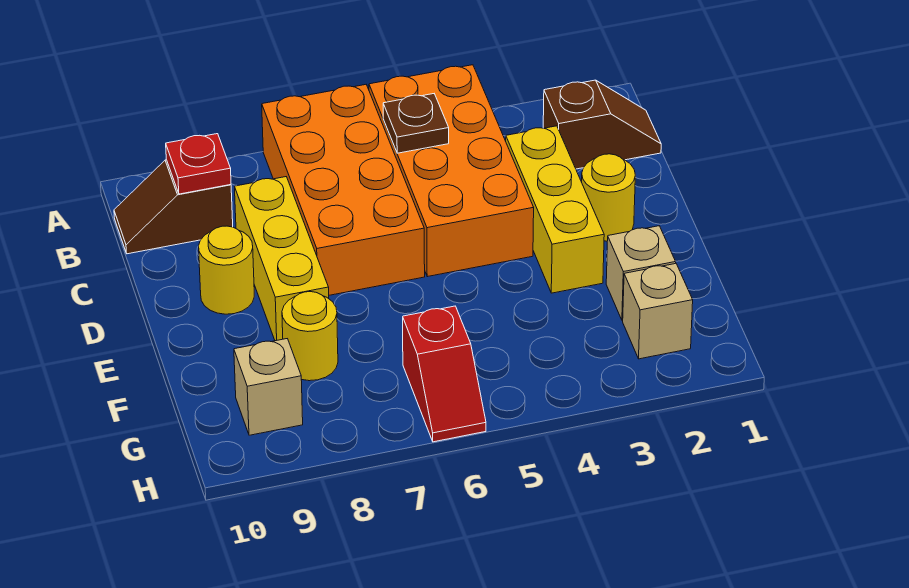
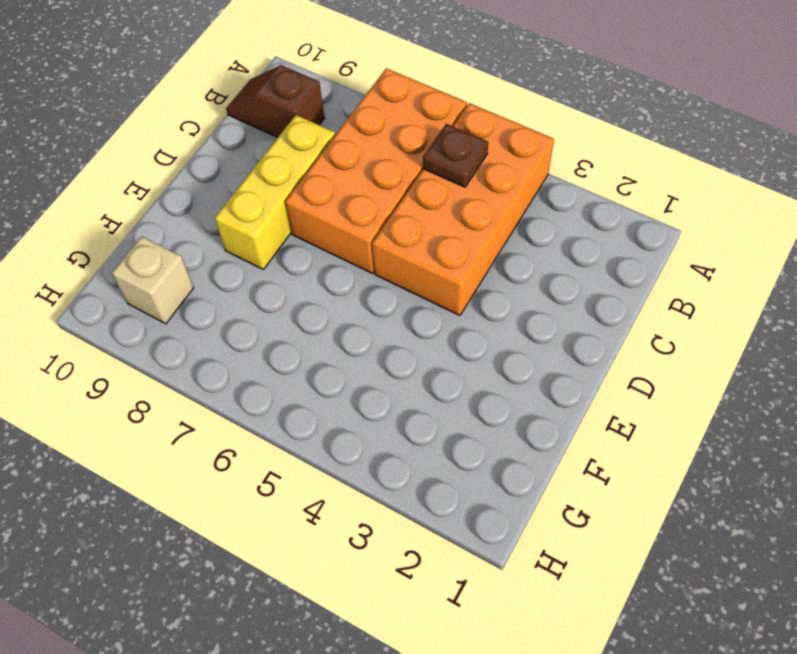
none -> brown slope B1:B2 level 1 top 2
none -> yellow brick C3:E3 level 1
none -> yellow round brick D2 level 1

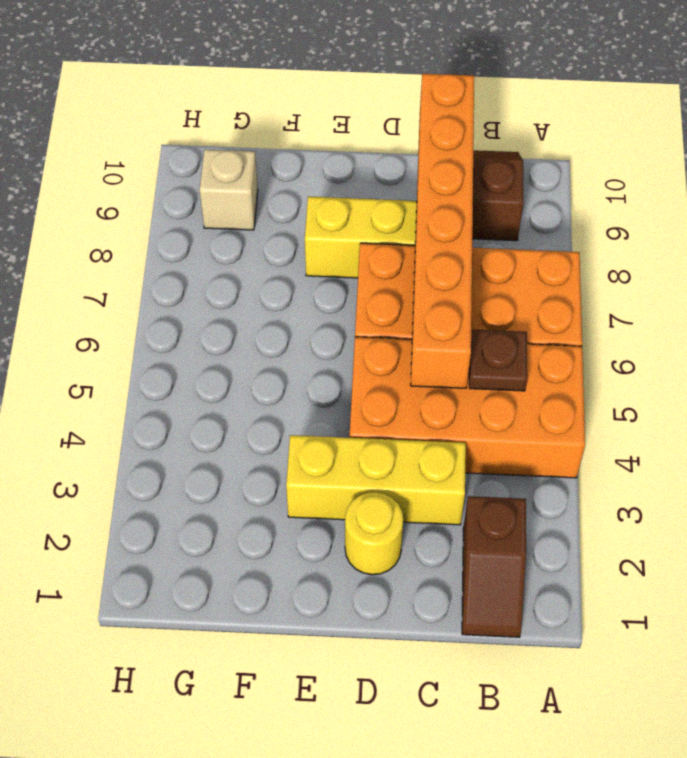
orange brick C5:C10 level 2 -> none
none -> yellow round brick D9 level 1
none -> tan brick F2 level 1
none -> yellow round brick F8 level 1

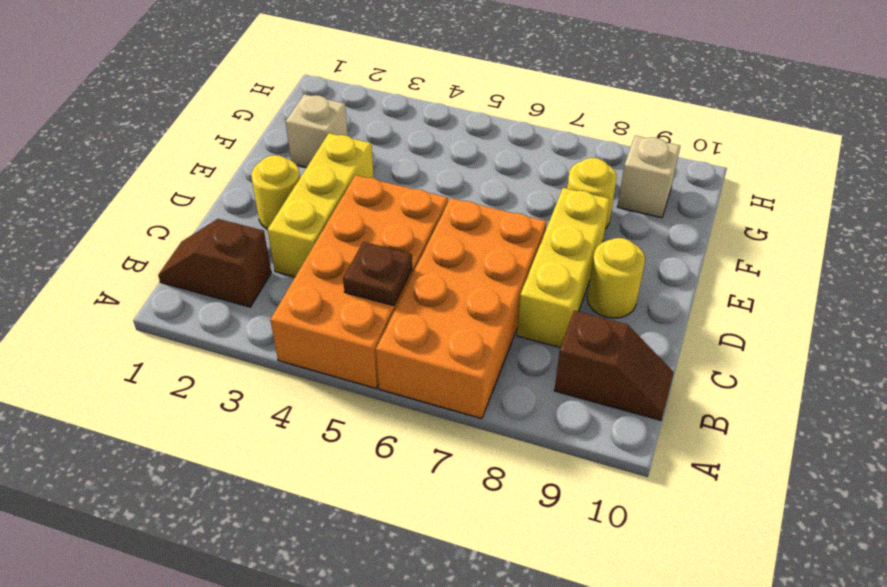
none -> tan brick G2 level 1
none -> red slope G6:H6 level 1 top G
none -> red plate B9 level 2

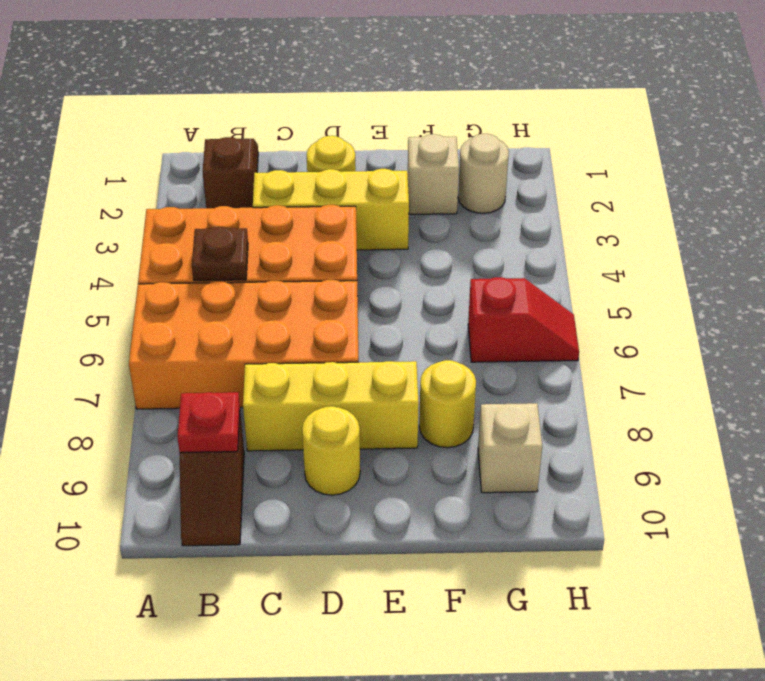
tan round brick G2 level 1 -> tan brick G2 level 1

